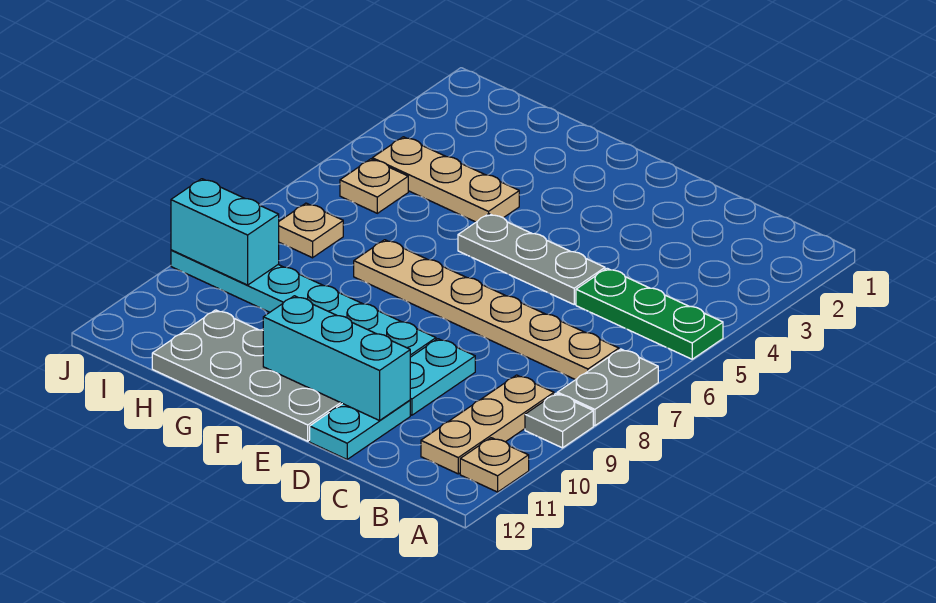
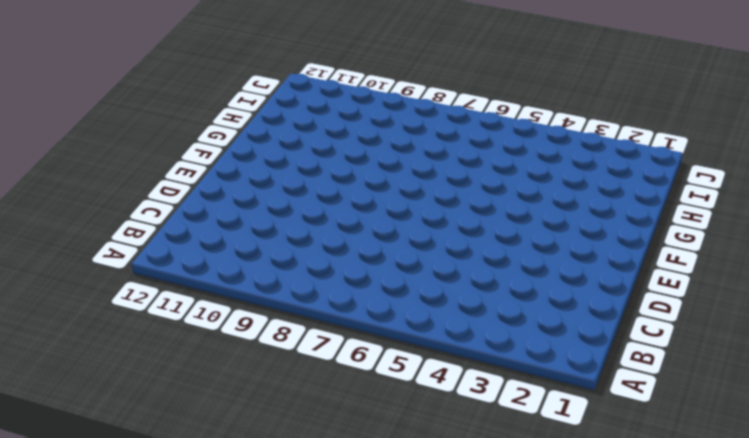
none -> green plate A5:C5 level 1
none -> grey plate A7:A8 level 1
none -> grey plate A9 level 1

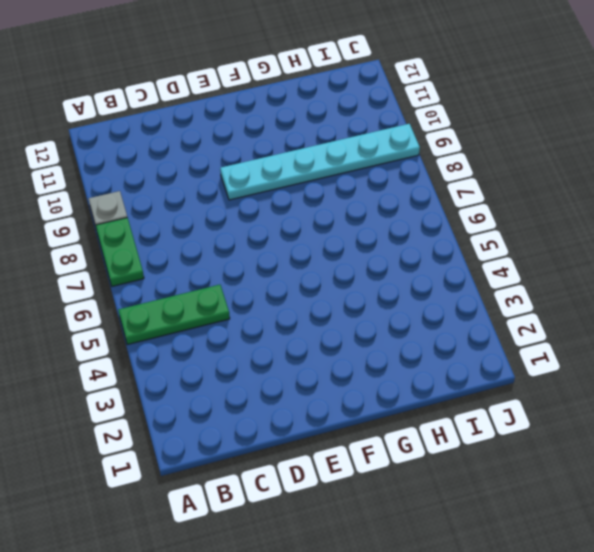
green plate A7:A8 level 1 -> grey plate A7:A8 level 1
none -> tan plate A11 level 1
none -> tan plate B7:G7 level 1
none -> tan plate B9:B11 level 1

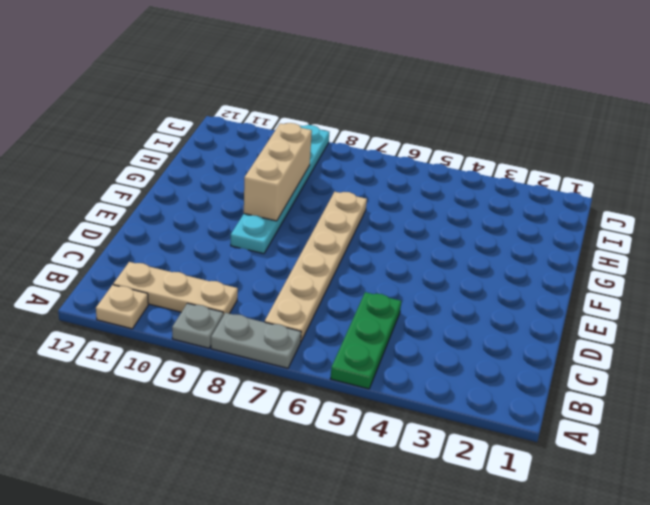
tan brick F9:H9 level 2 -> none
none -> grey plate D5:F5 level 1
none -> cyan plate D9:D10 level 1
none -> cyan plate D11:D12 level 1

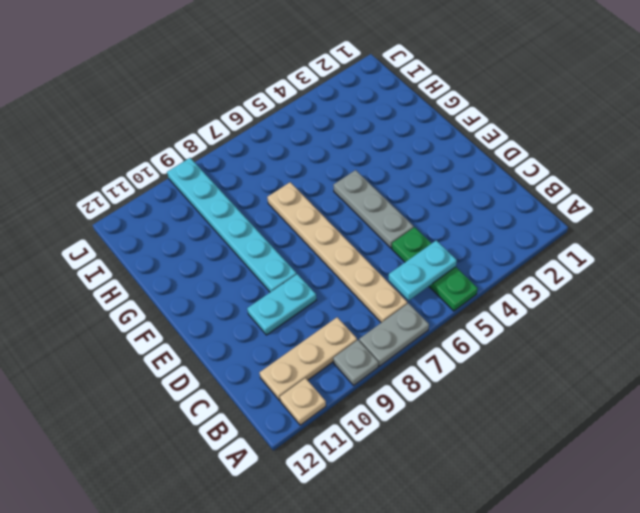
cyan plate B5:B6 level 2 -> cyan plate D11:D12 level 1
none -> grey plate E11:H12 level 1
none -> tan plate G4:I4 level 1
none -> tan plate I5 level 1

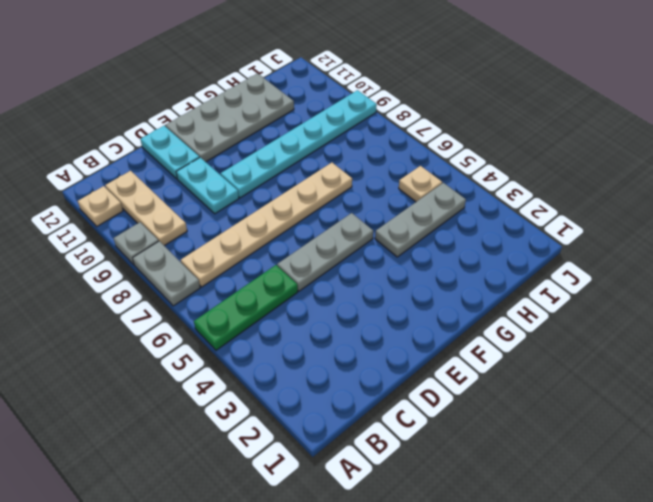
grey plate G4:I4 level 1 -> tan plate G4:I4 level 1
none -> tan plate I7 level 1
none -> cyan brick D11:F11 level 2
none -> cyan brick I9:J9 level 2

